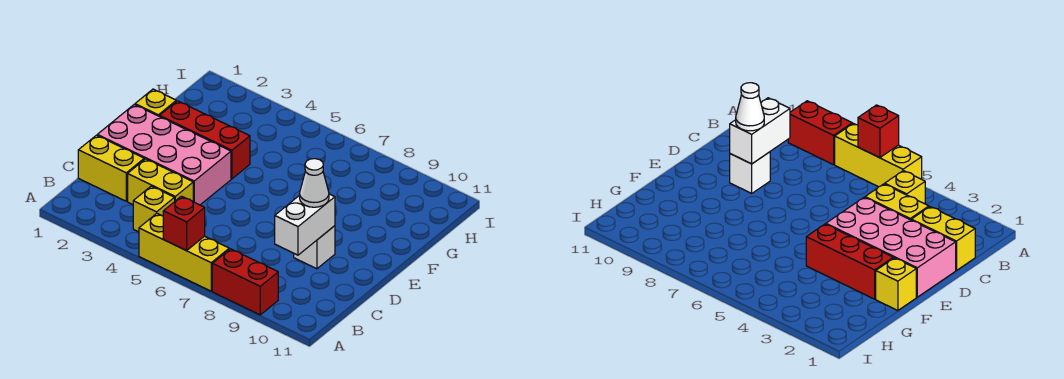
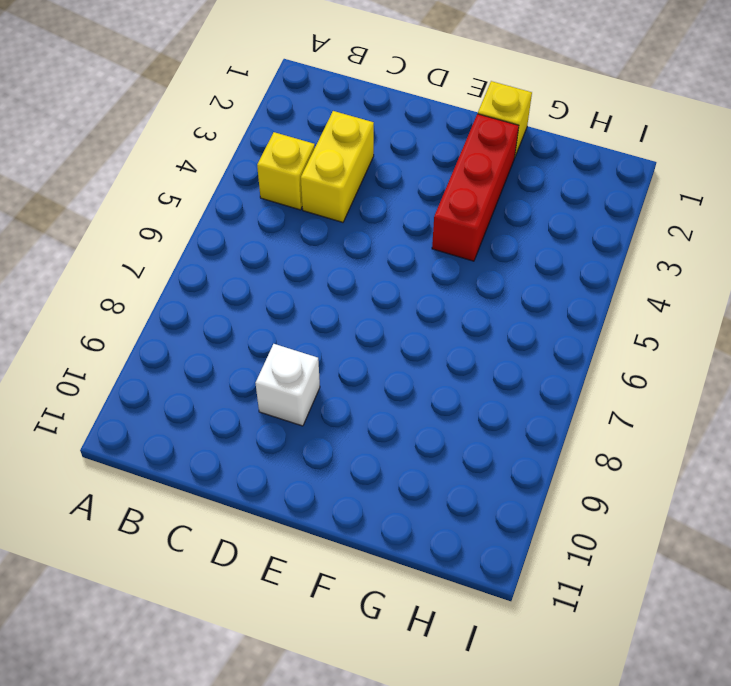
none -> yellow brick A5:A7 level 1
none -> red brick A8:A9 level 1
none -> yellow brick C1:C2 level 1

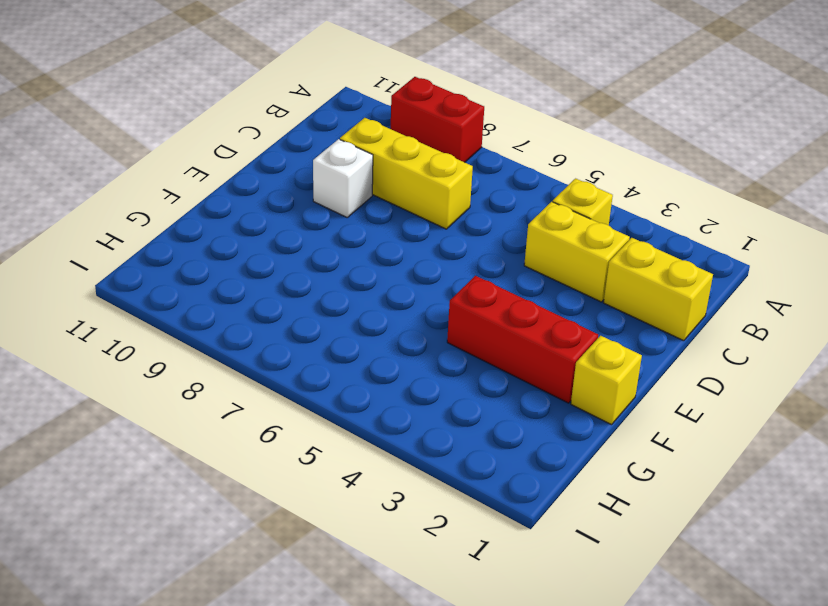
yellow brick C7:C9 level 1 -> yellow brick A5:A7 level 1
none -> pink brick D1:E4 level 1
none -> red brick A6 level 2
none -> white brick C9:D9 level 2

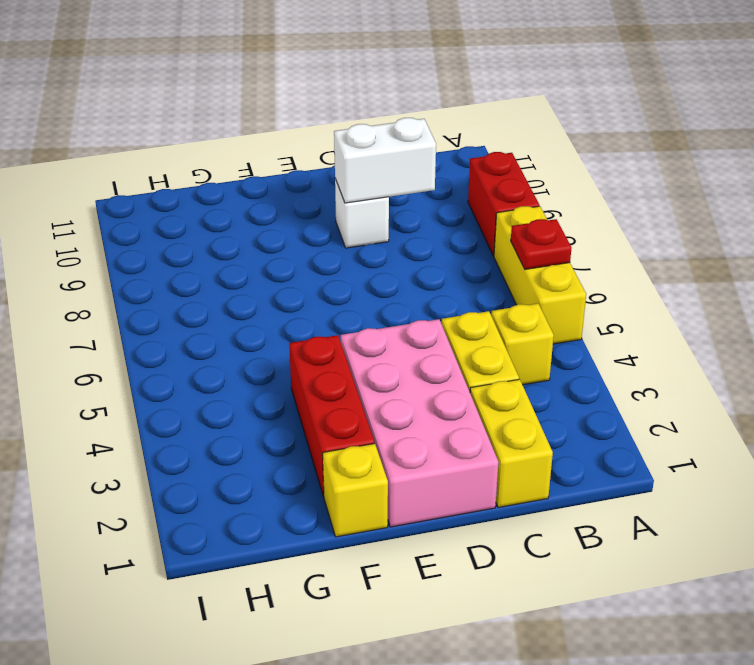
red plate A6 level 2 -> red brick A6 level 2
none -> white cone D9 level 3

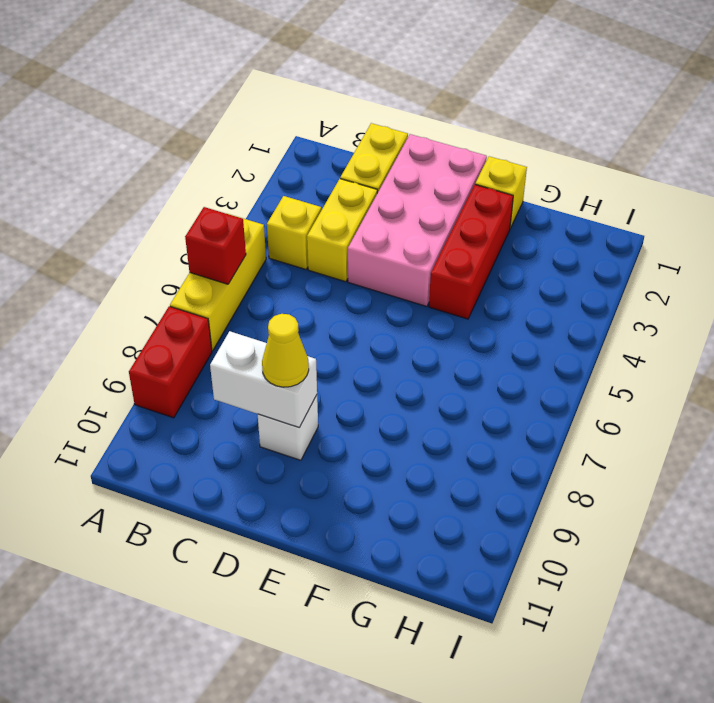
yellow cone D9 level 3 -> white cone D9 level 3

